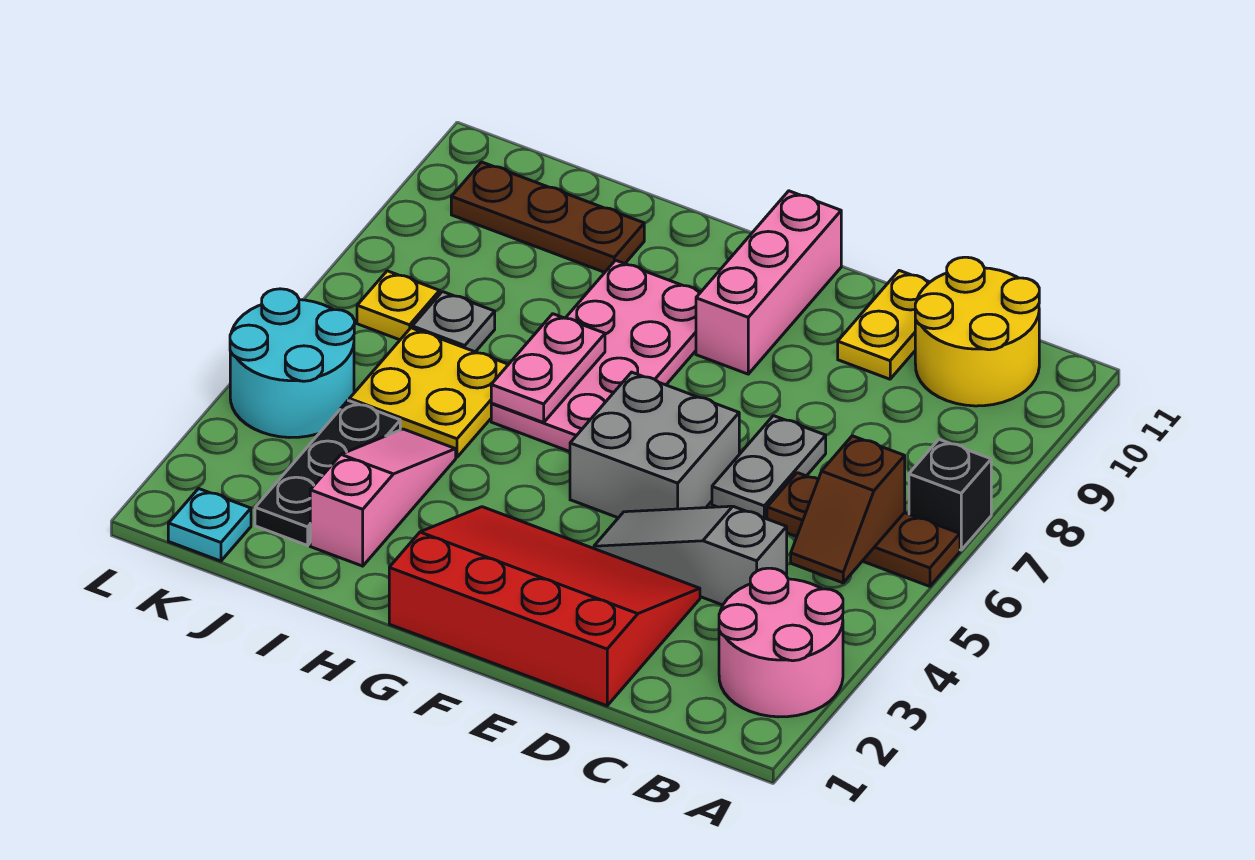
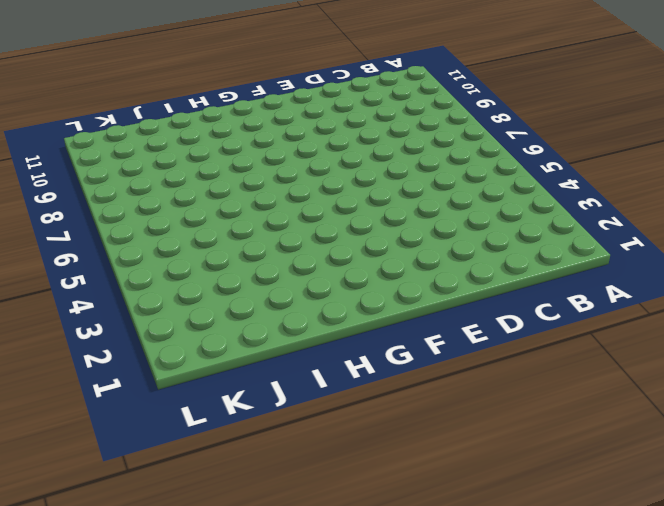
none -> pink round brick A2:B3 level 1
none -> brown plate A6:C6 level 1
none -> black brick A7 level 1

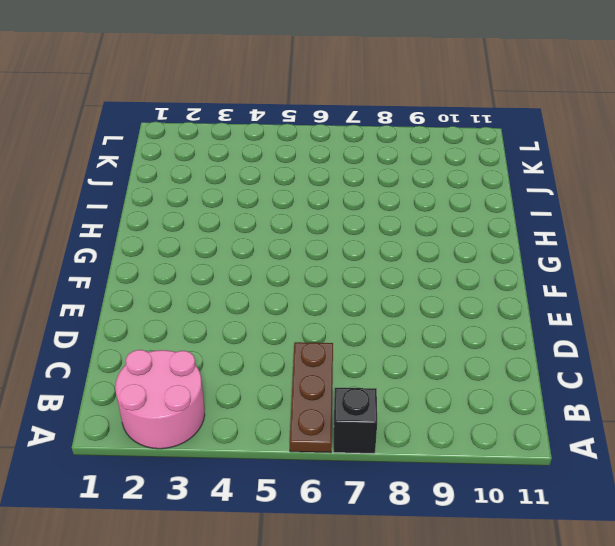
none -> yellow round brick B10:C11 level 1
none -> grey slope C4:E4 level 1 top C
none -> red slope D1:G3 level 1 top 1

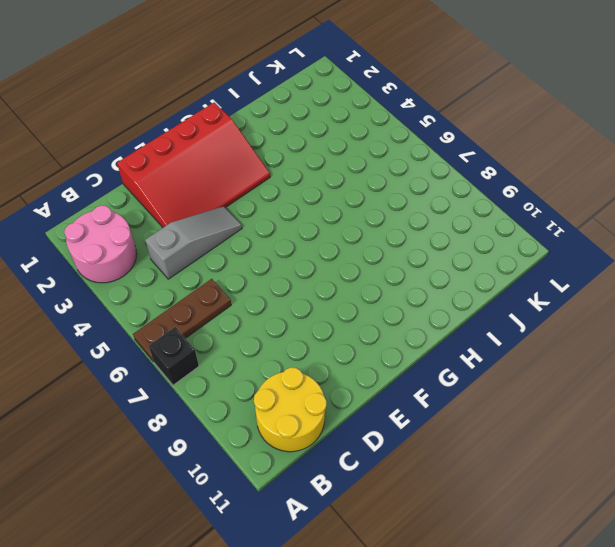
none -> grey plate D6:D7 level 1
none -> yellow plate D10:D11 level 1
none -> grey brick E5:F6 level 1

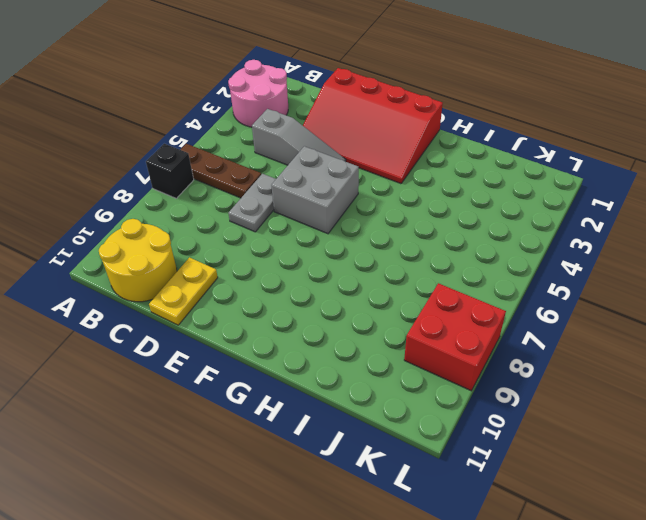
red brick K8:L9 level 1 -> none
none -> pink brick F9:F11 level 1
none -> pink plate G6:H9 level 1
none -> pink slope I2:I4 level 1 top 2

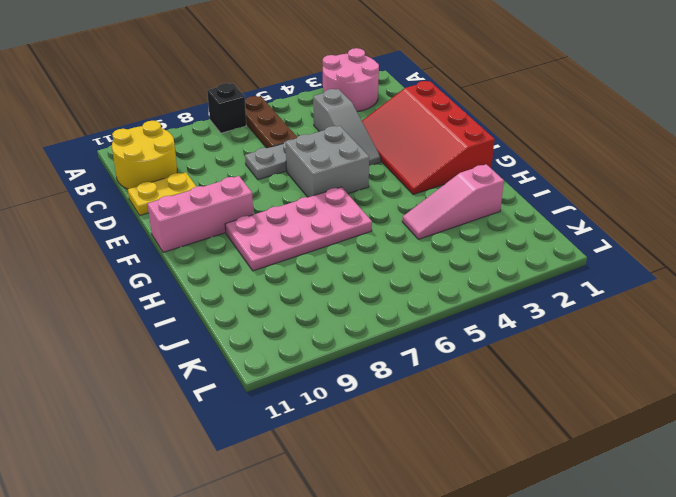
none -> yellow plate I5:J6 level 1
none -> brown plate I10:K10 level 1
none -> black plate J2:J4 level 1

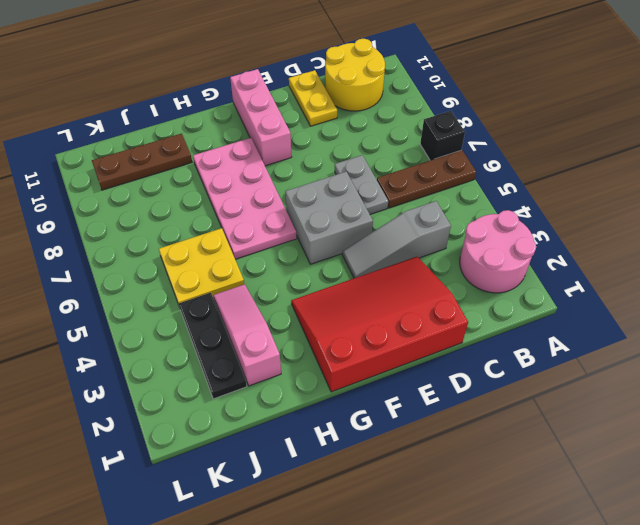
none -> grey plate J7 level 1
none -> cyan plate K1 level 1
none -> cyan round brick K4:L5 level 1

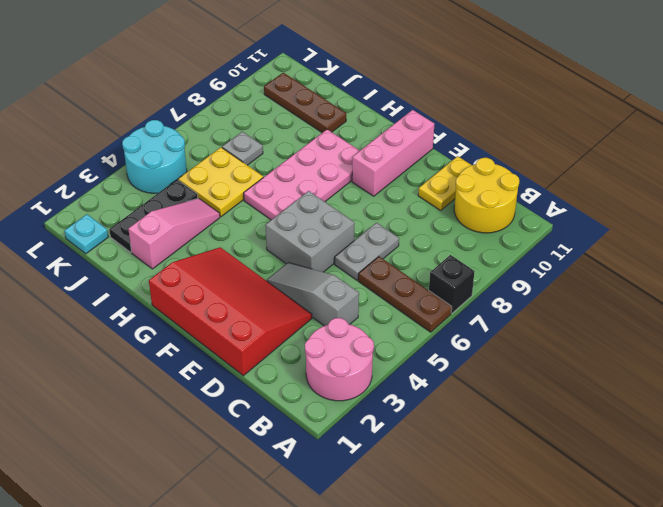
none -> yellow plate K7 level 1
none -> brown slope B5:B6 level 2 top 6
none -> pink plate H6:H7 level 2

